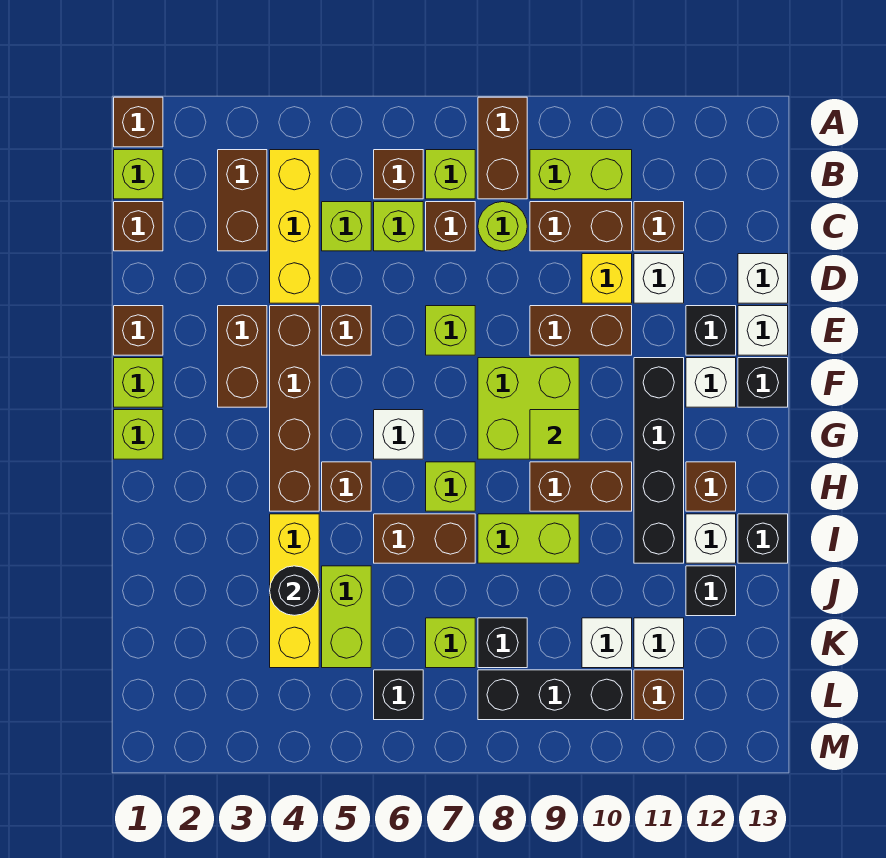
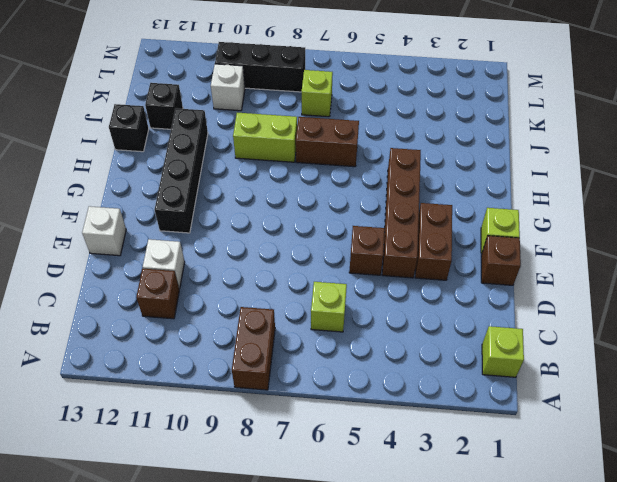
none -> brown brick A1 level 1
none -> brown brick B3:C3 level 1
none -> yellow brick B4:D4 level 1
none -> brown brick B6 level 1

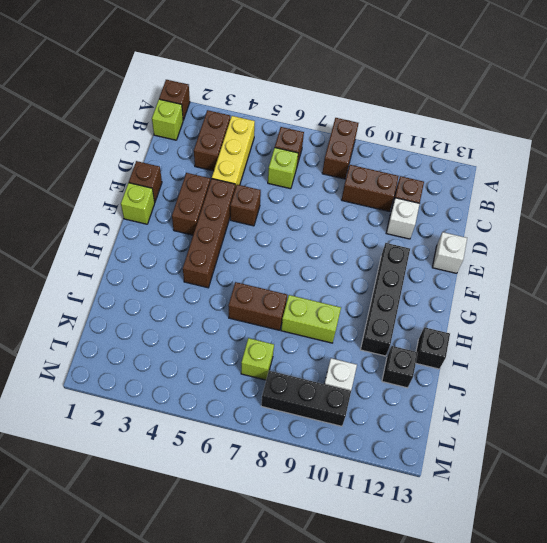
none -> lime brick B7 level 1
none -> lime brick B9:B10 level 1
none -> brown brick C1 level 1
none -> lime brick C5 level 1

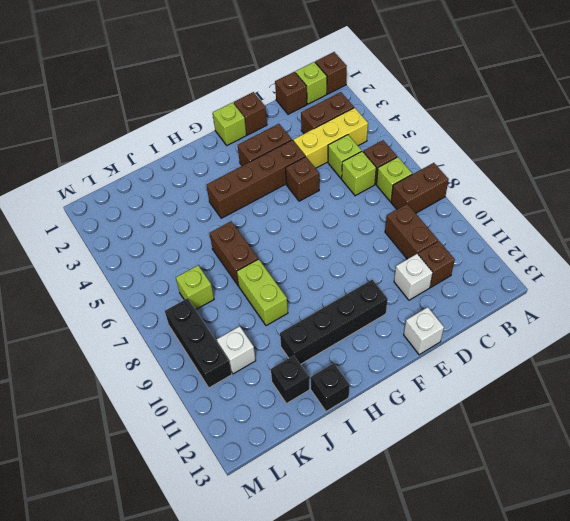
none -> lime brick B9:B10 level 1
none -> brown brick C7 level 1
none -> lime round brick C8 level 1
none -> yellow brick D10 level 1

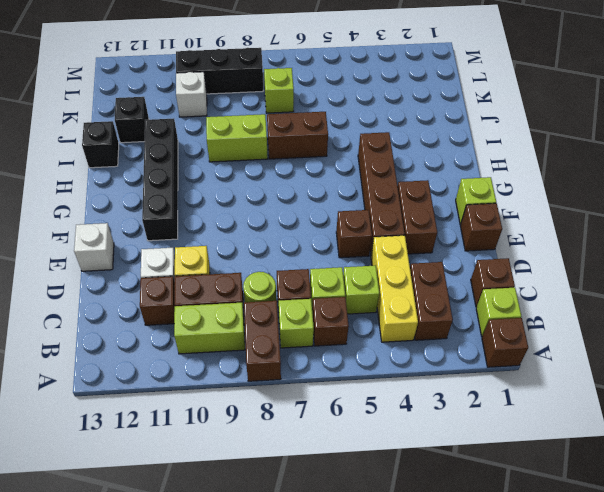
none -> white brick D13 level 1
none -> lime brick E7 level 1
none -> brown brick E9:E10 level 1
none -> black brick E12 level 1

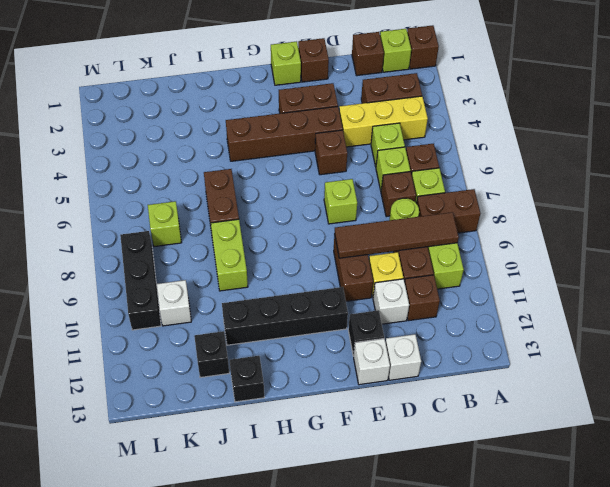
brown tile B9:E9 level 2 -> none
none -> lime brick F8:G9 level 1
none -> white brick F12 level 1
none -> black brick F13 level 1
none -> lime brick G1 level 1

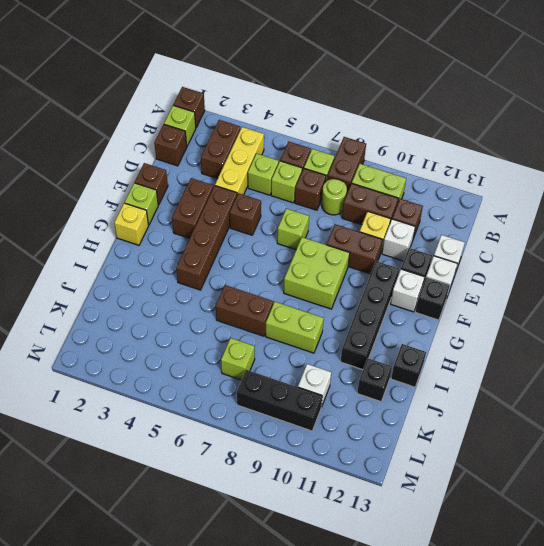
yellow brick G1 level 1 -> lime brick G1 level 1
none -> white brick G6 level 1
none -> brown brick H5 level 1
none -> lime brick H7 level 1
none -> brown brick H9:H10 level 1

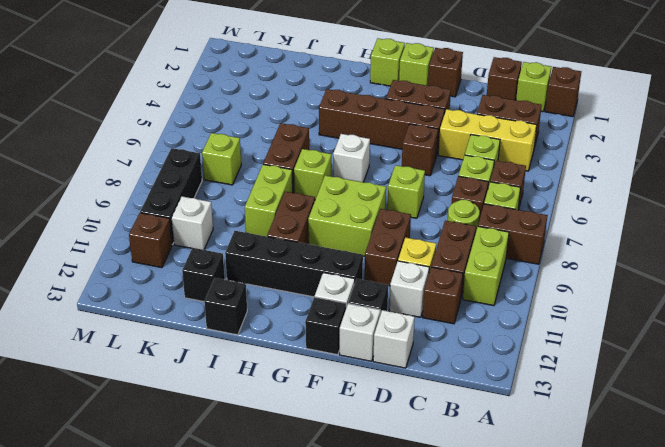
none -> brown brick H5 level 1
none -> brown brick H12 level 1
none -> yellow brick I4:K4 level 1
none -> white brick I12 level 1

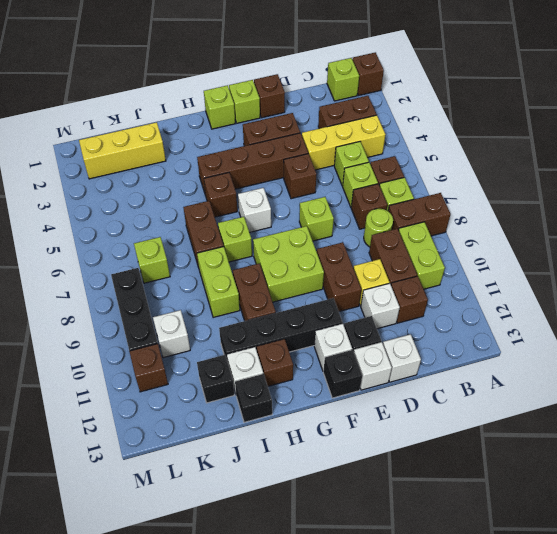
yellow brick J2:L2 level 1 -> yellow brick I4:K4 level 1
none -> brown brick C1 level 1
none -> lime brick J5:K5 level 1
none -> black brick K8 level 1
none -> white brick K11 level 1

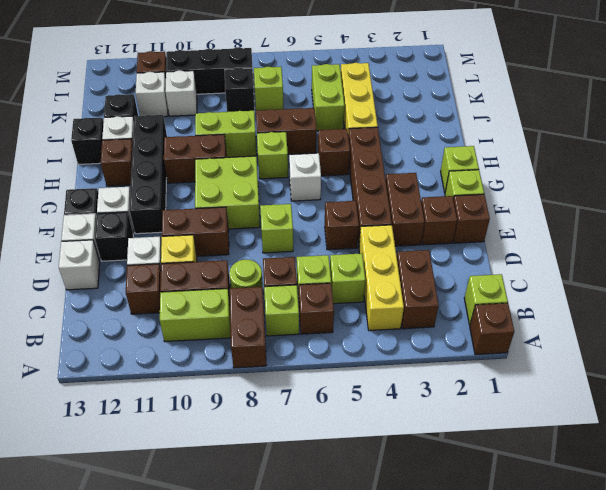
brown brick E2 level 1 -> brown brick C1 level 1
none -> black brick L6 level 1
none -> lime tile G9 level 2
none -> black round brick J4 level 2

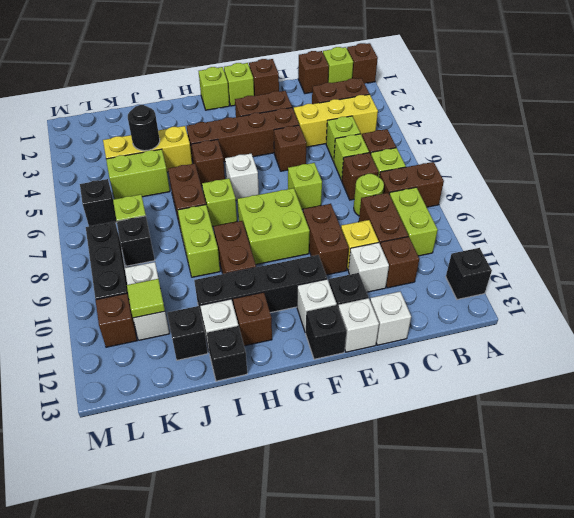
black brick A12 level 1 -> none
lime tile K11 level 2 -> lime tile G9 level 2

